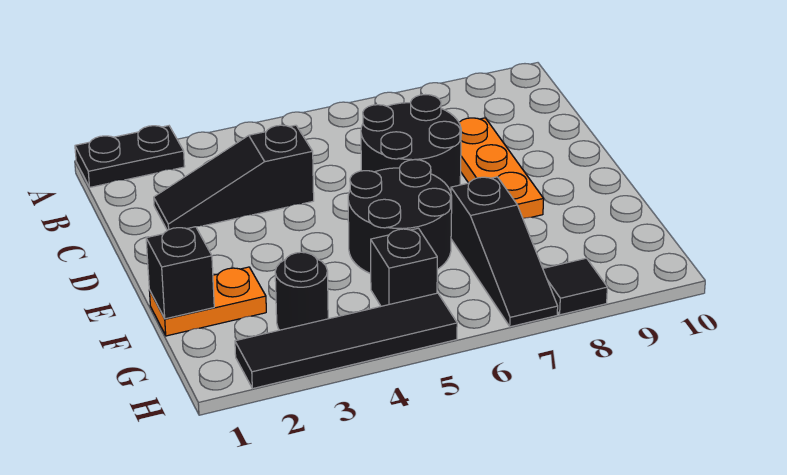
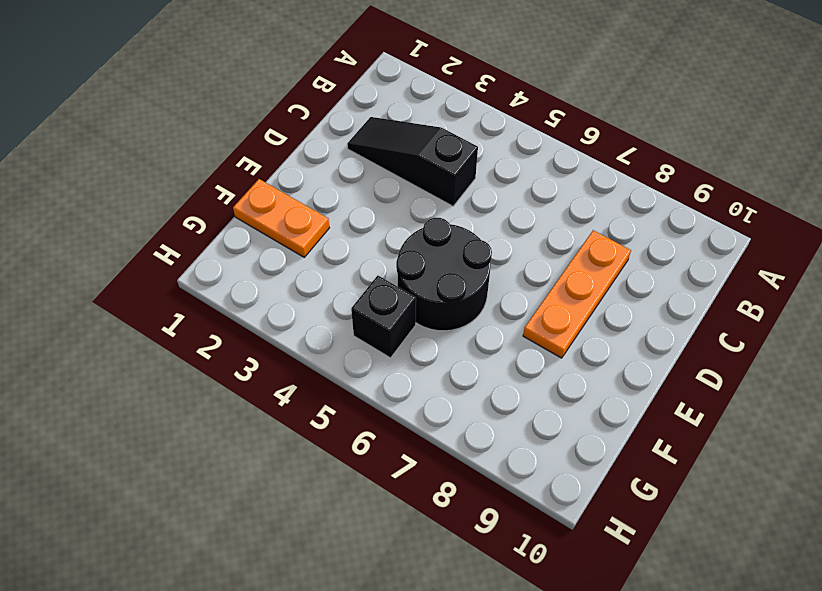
none -> black plate A1:A2 level 1
none -> black round brick C6:D7 level 1
none -> black slope F7:H7 level 1 top F

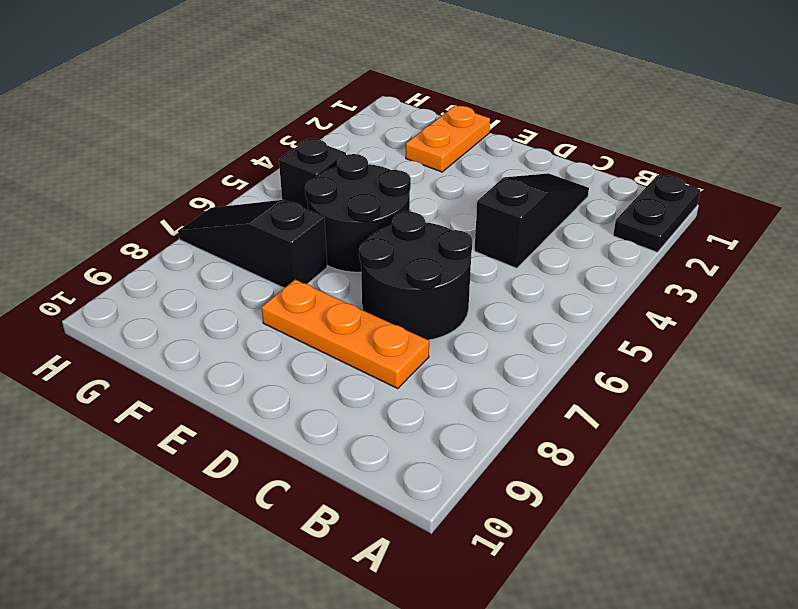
none -> black round brick G3 level 1
none -> black tile H2:H5 level 1
none -> black tile H8 level 1

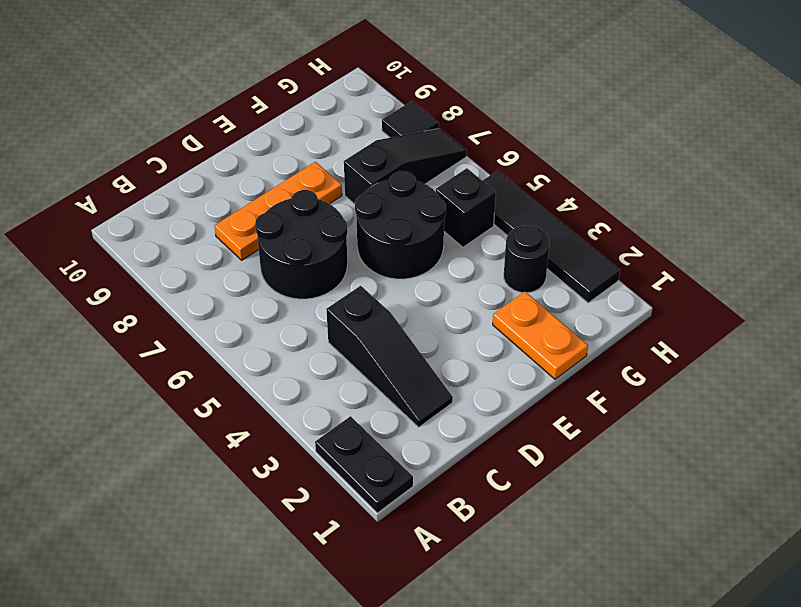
none -> black brick F1 level 2

